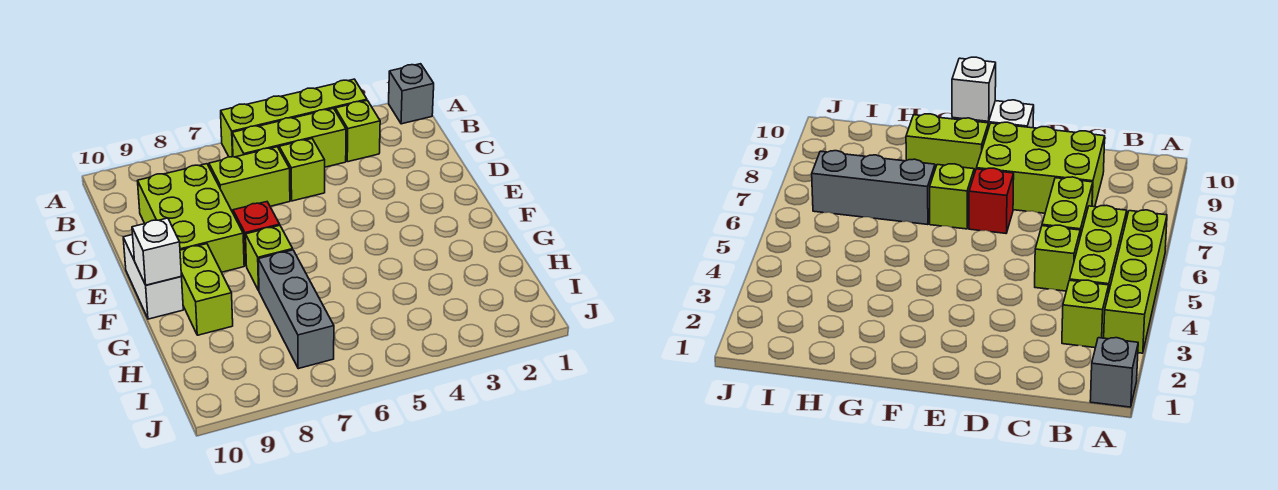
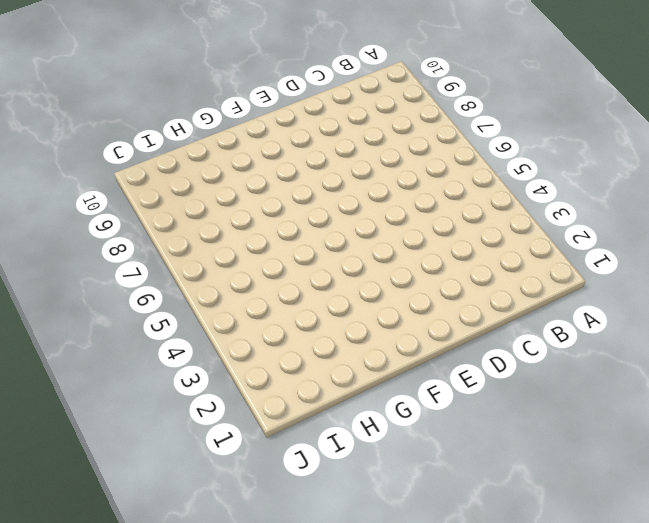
none -> grey brick A1 level 1
none -> lime brick A3:A6 level 1
none -> lime brick B3 level 1

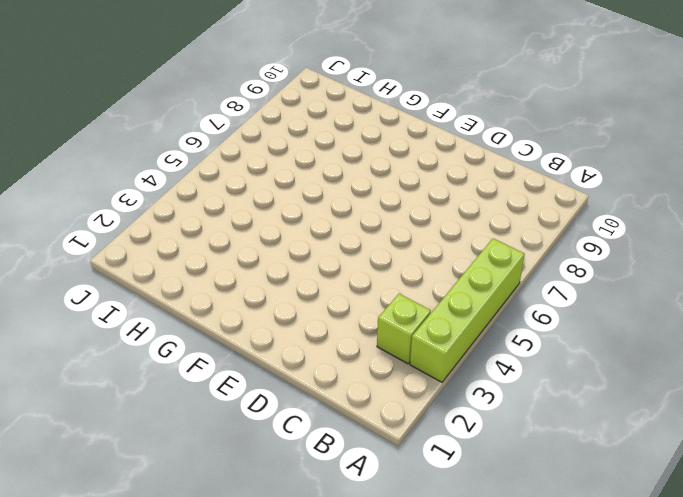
none -> grey brick A1 level 1
none -> lime brick B4:B6 level 1
none -> lime brick C5 level 1

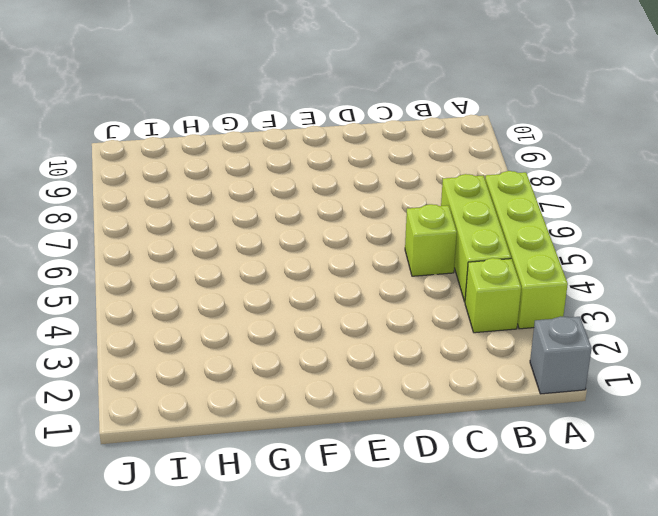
none -> lime brick C6:C7 level 1
none -> lime brick C8:E9 level 1
none -> red brick E7 level 1

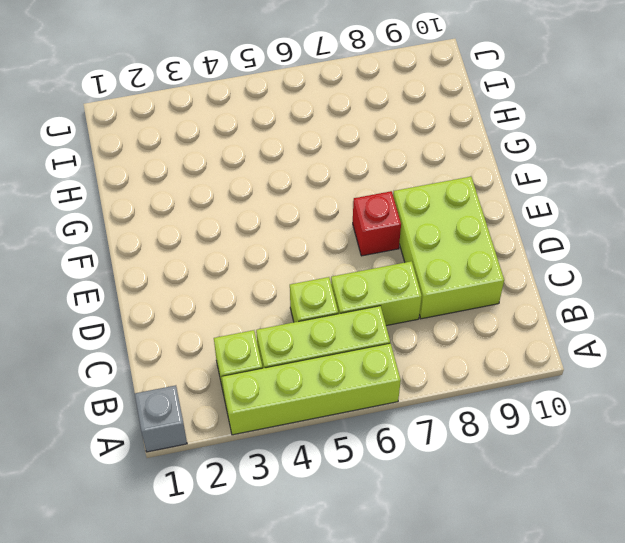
none -> white brick E10:F10 level 1
none -> lime brick F7 level 1
none -> lime brick F9:G9 level 1

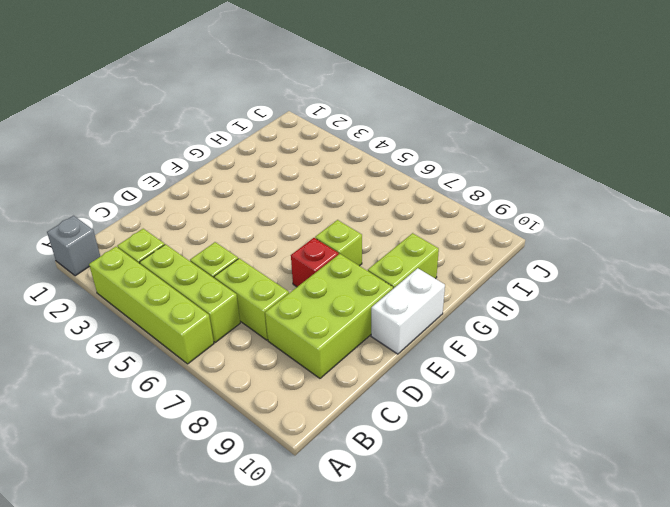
none -> grey brick G7:I7 level 1
none -> white brick F10 level 2

